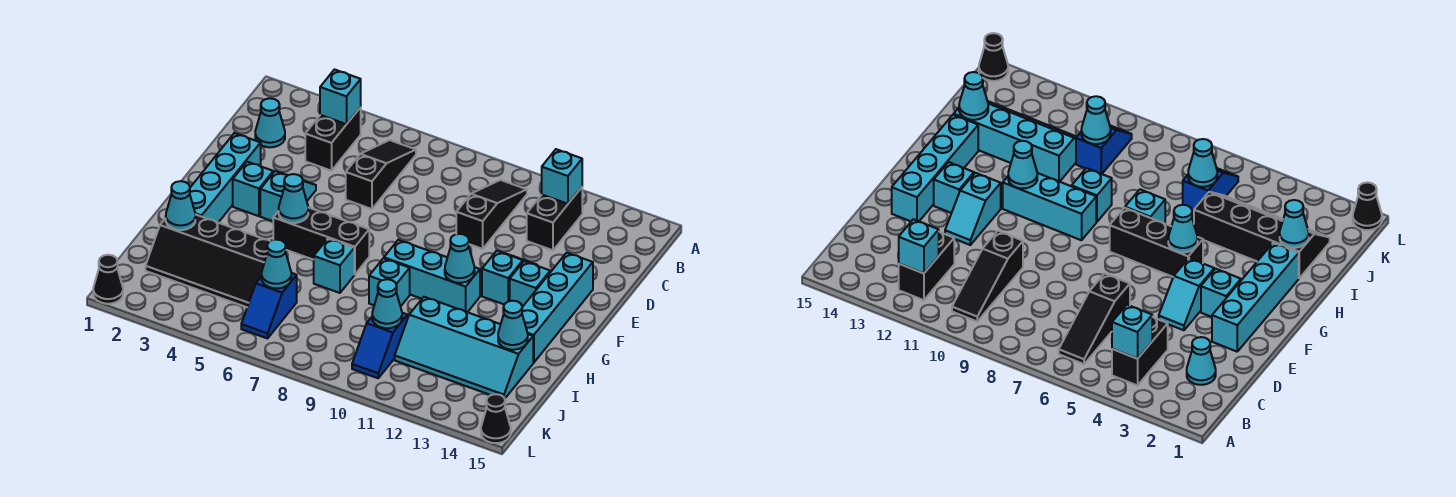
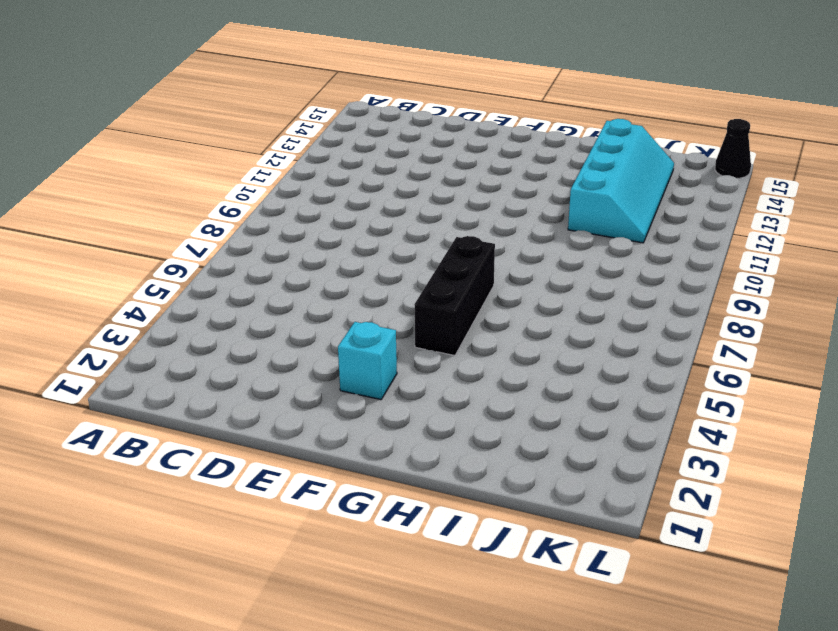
none -> black brick B4:C4 level 1
none -> black slope B6:D6 level 1 top D
none -> black slope B10:D10 level 1 top D

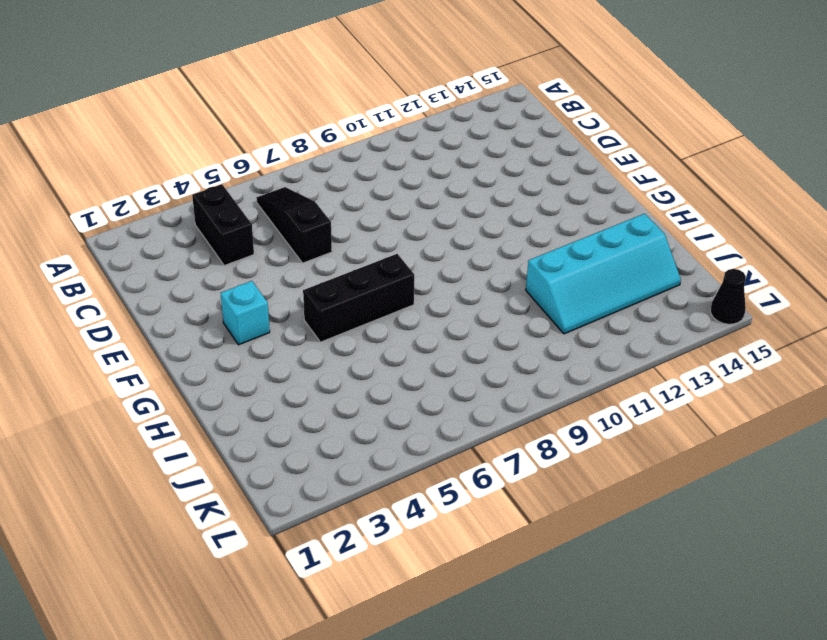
none -> black slope B10:D10 level 1 top D
none -> black brick B12:C12 level 1
none -> cyan cone C2 level 1

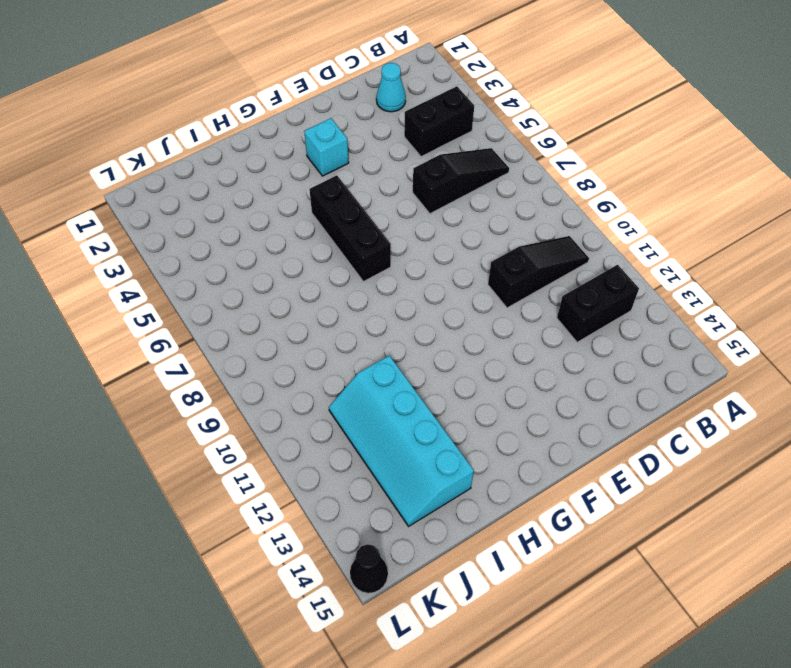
none -> cyan brick E2:H2 level 1
none -> cyan slope E4:F4 level 1 top F
none -> cyan slope E12:F12 level 1 top F

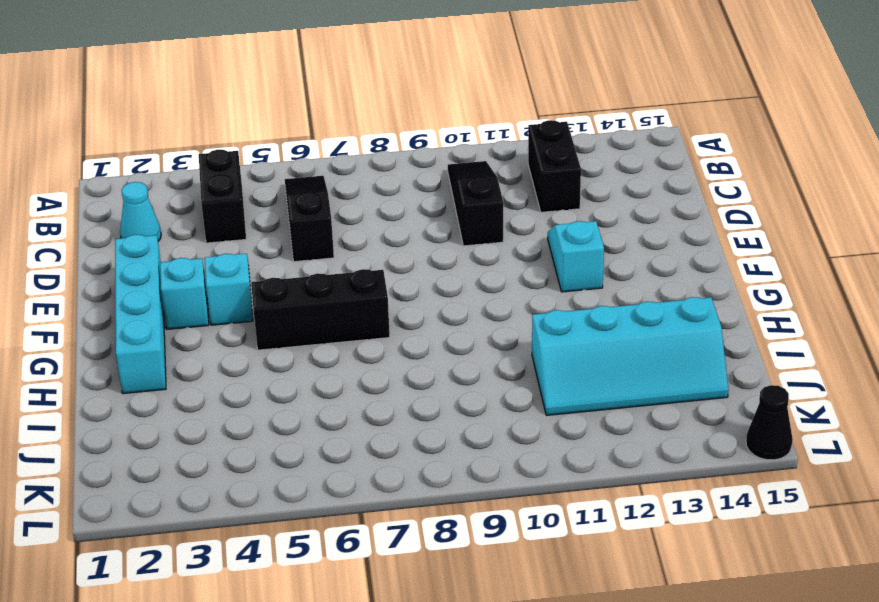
none -> cyan brick E14:H14 level 1
none -> cyan brick F13 level 1
none -> cyan brick G9:G11 level 1

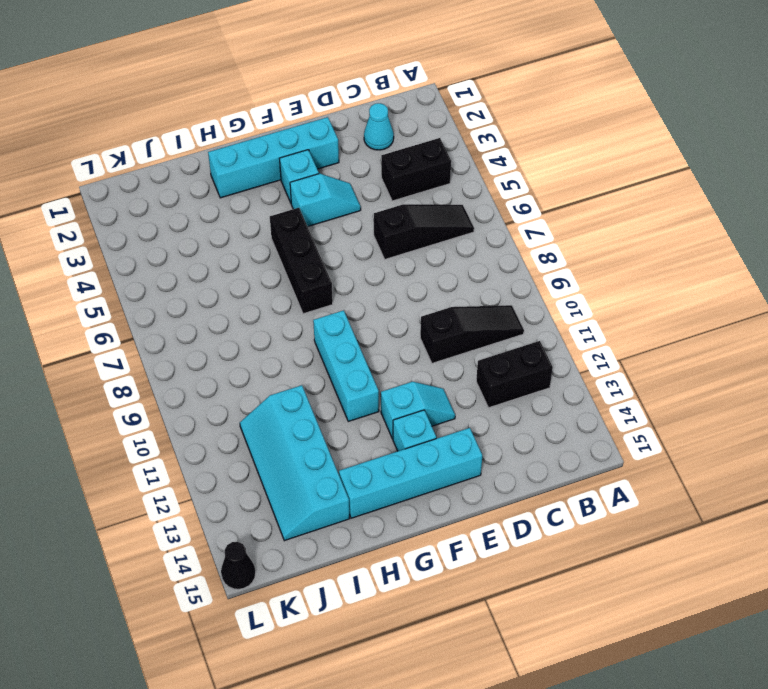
none -> cyan brick H7 level 1
none -> cyan brick H9 level 1
none -> black slope I2:J5 level 1 top I

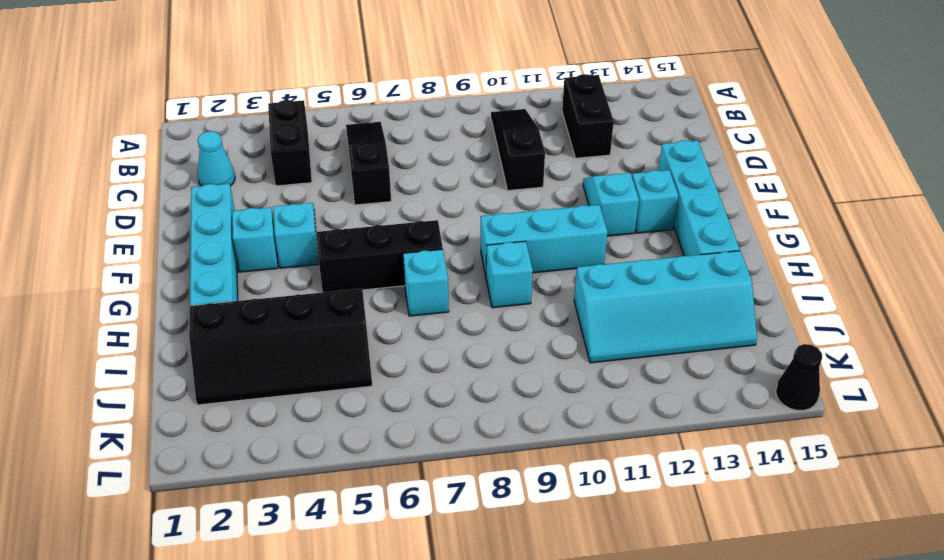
none -> blue slope J6:K6 level 1 top J
none -> blue slope J10:K10 level 1 top J
none -> black cone L1 level 1

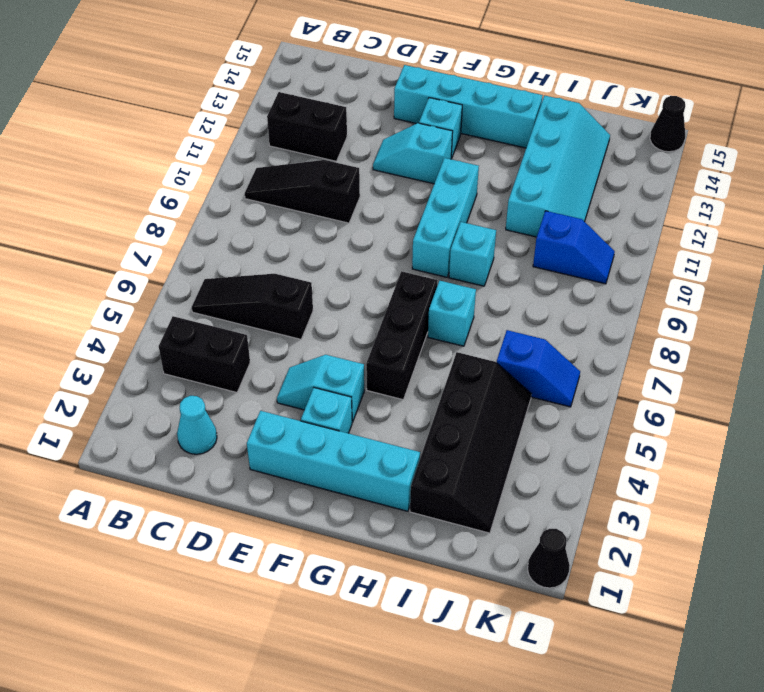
none -> cyan brick B4 level 2
none -> cyan brick B12 level 2
none -> cyan cone G5 level 2

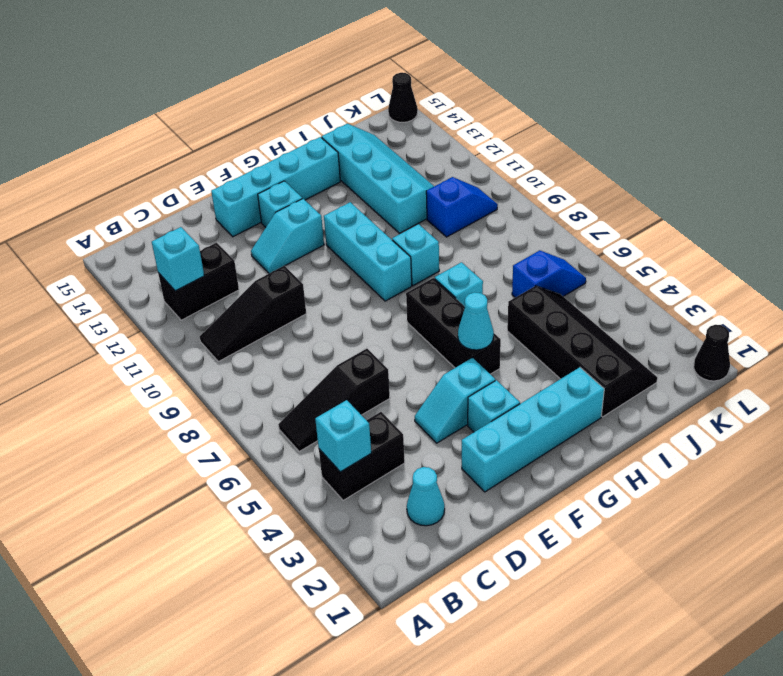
none -> cyan cone G11 level 2
none -> cyan cone I2 level 2
none -> cyan cone I14 level 2

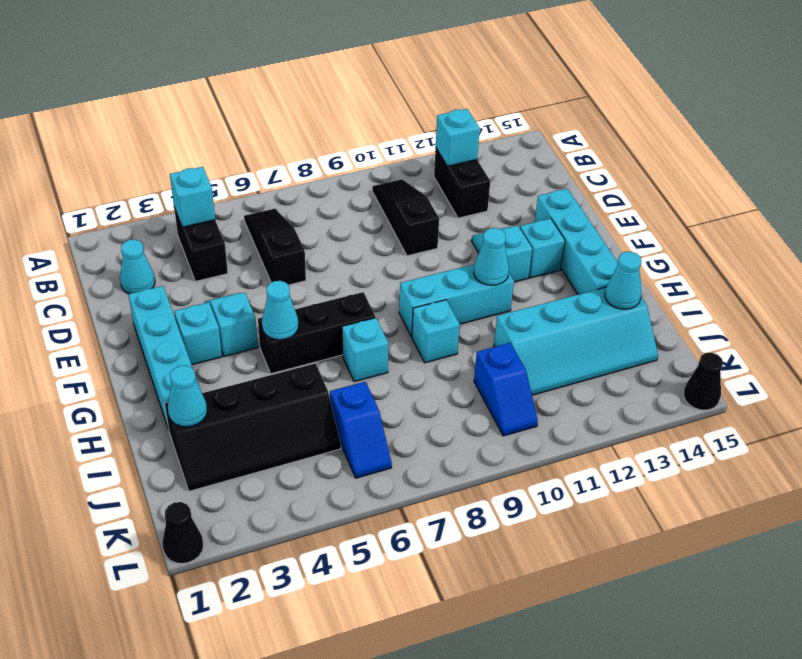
none -> cyan cone J6 level 2
none -> cyan cone J10 level 2

